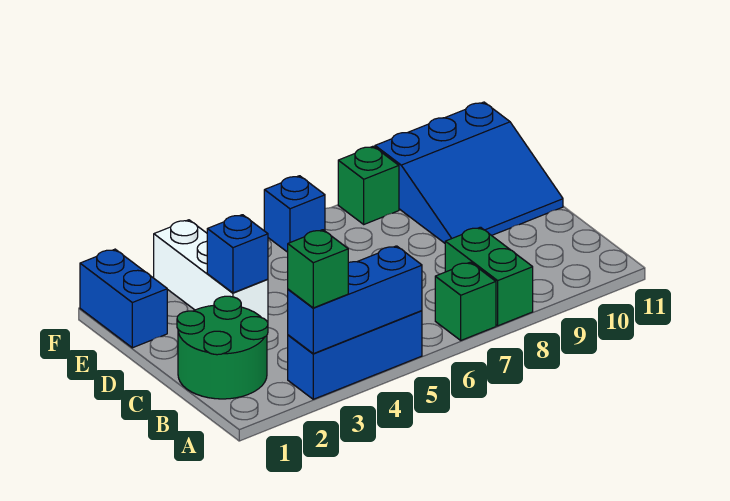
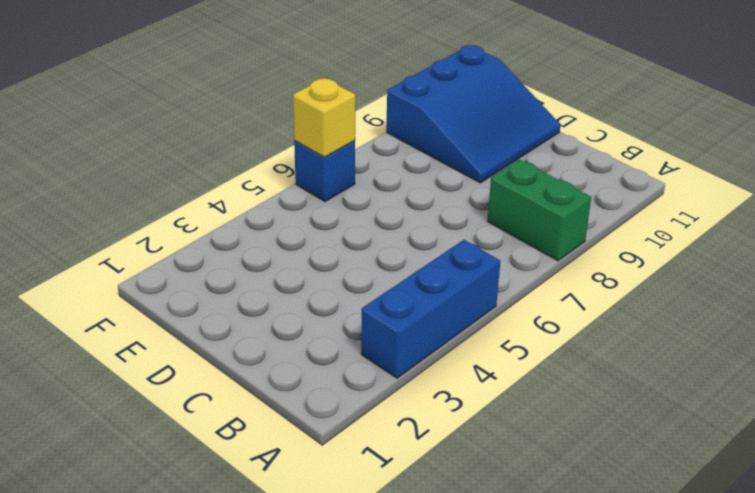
yellow brick F6 level 2 -> none
none -> green brick A7 level 1
none -> green round brick B1:C2 level 1
none -> white brick D3:F3 level 1

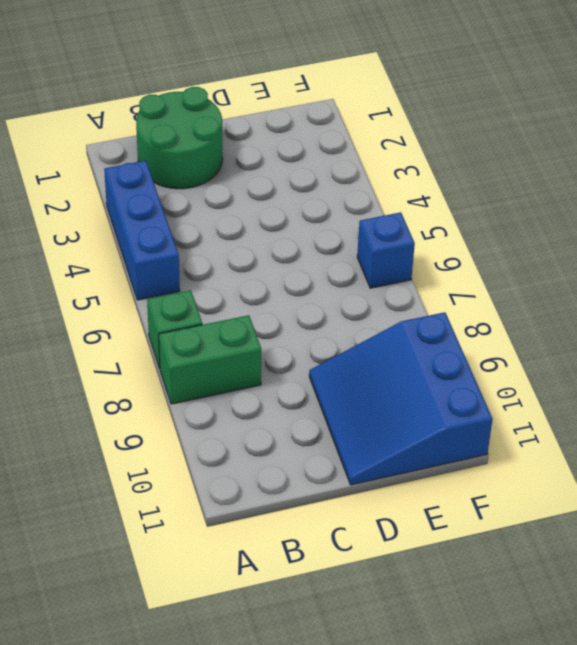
none -> white brick D3:F3 level 1
none -> blue brick E1:F1 level 1
none -> green brick F8 level 1

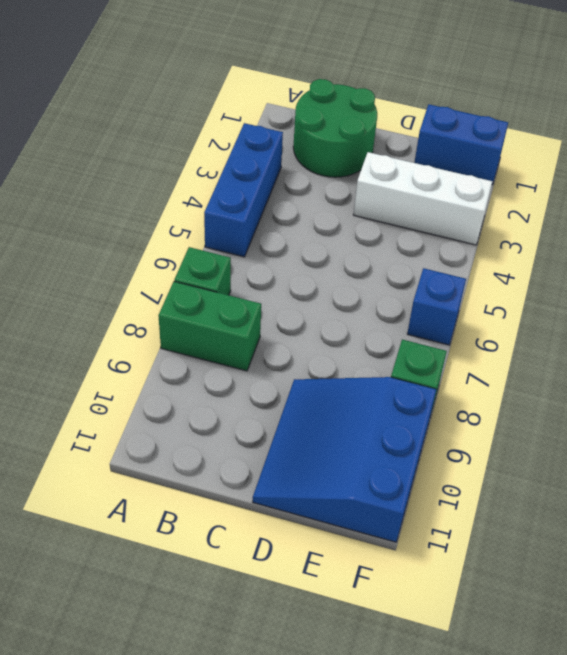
none -> blue brick A3:A5 level 2
none -> blue brick D3 level 2
none -> green brick A3 level 3

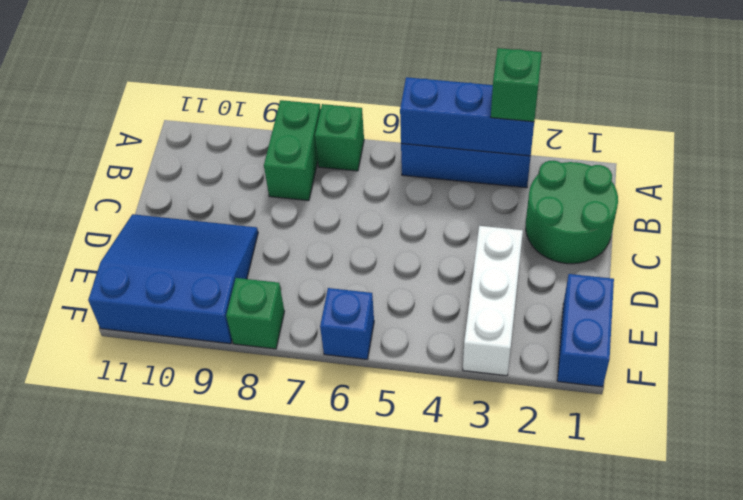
none -> blue brick D3 level 2

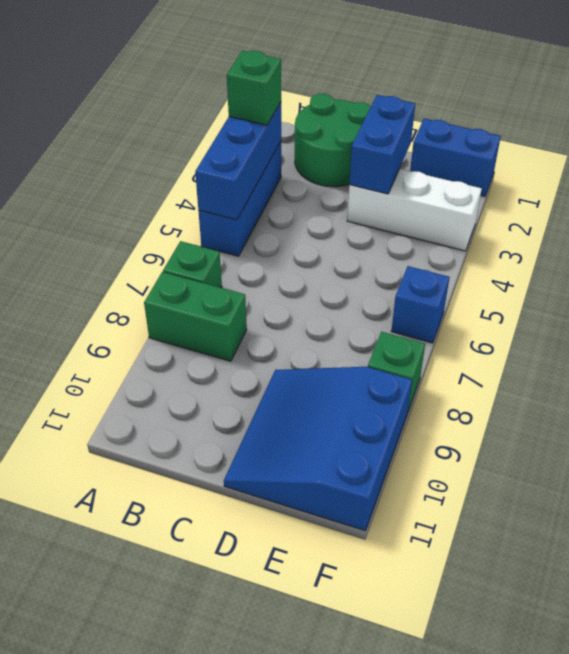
blue brick D2:D3 level 2 -> blue brick D3 level 2

